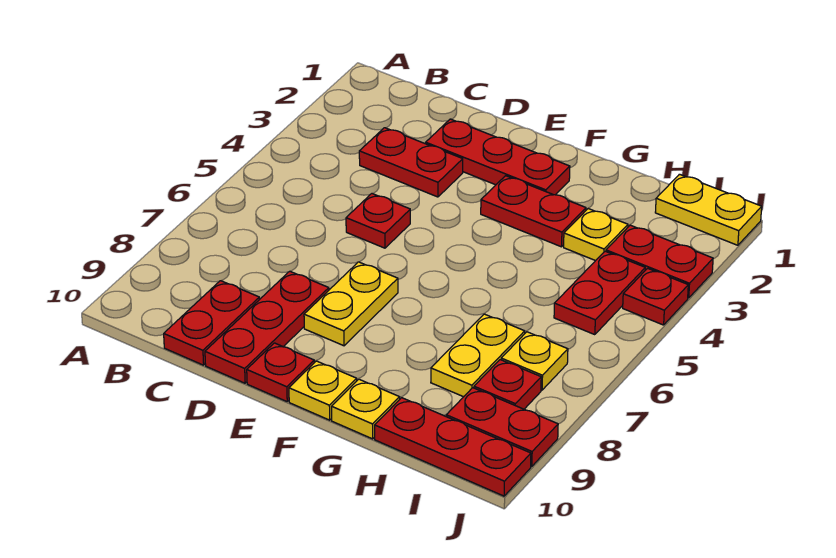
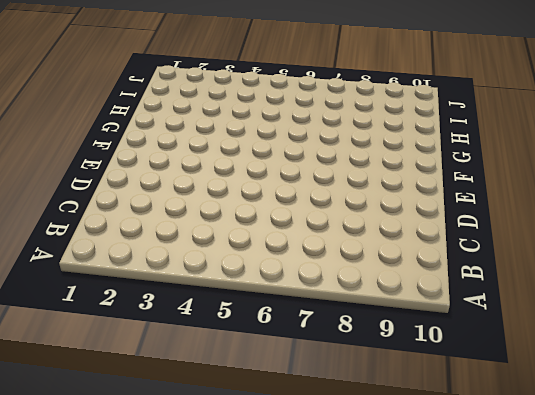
none -> red plate C3:D3 level 1
none -> red plate C9:C10 level 1
none -> red plate D2:F2 level 1

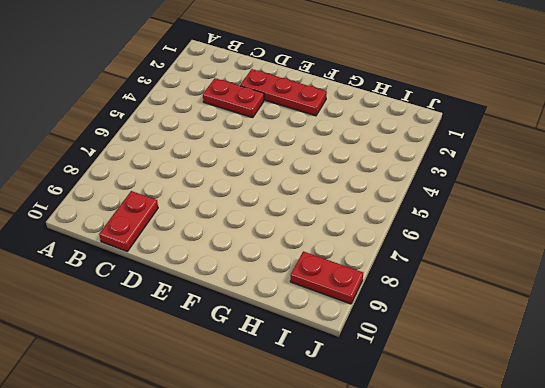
none -> red plate D5 level 1
none -> red plate D8:D10 level 1
none -> yellow plate E7:E8 level 1

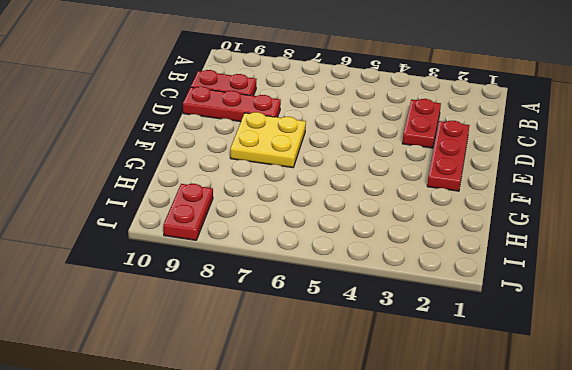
yellow plate E7:F8 level 1 -> yellow plate E7:E8 level 1
none -> red plate D5 level 1
none -> red plate E10 level 1
none -> red plate F3:G3 level 1

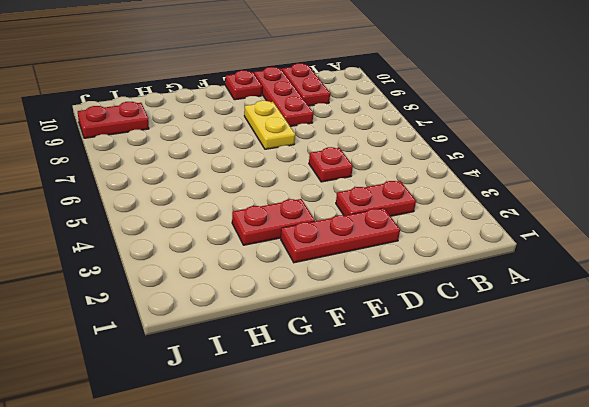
none -> yellow plate F10 level 1
none -> yellow plate G10 level 1
none -> yellow plate H3 level 1

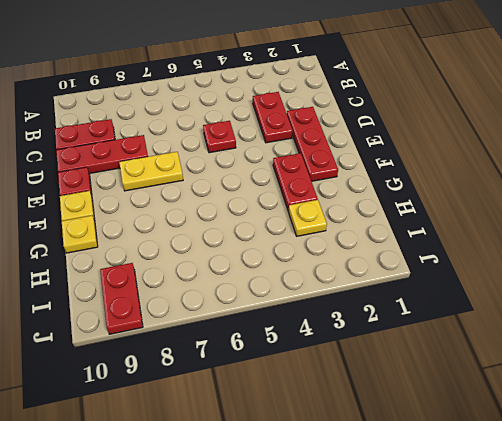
none -> yellow plate H7:H8 level 1
none -> red plate H10:J10 level 1
none -> yellow plate I1:J1 level 1

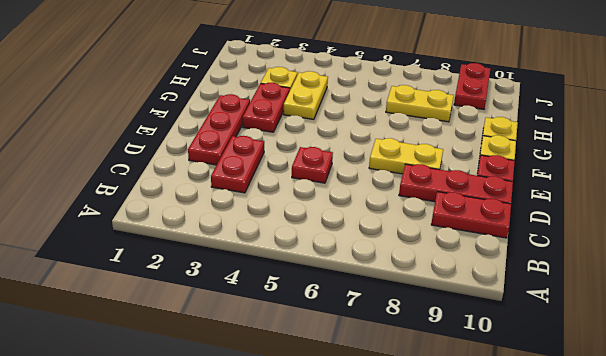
yellow plate G4:H4 level 1 -> yellow plate I1:J1 level 1
none -> red plate H10:J10 level 1
none -> red plate I3:J3 level 1
none -> red plate I4:I5 level 1

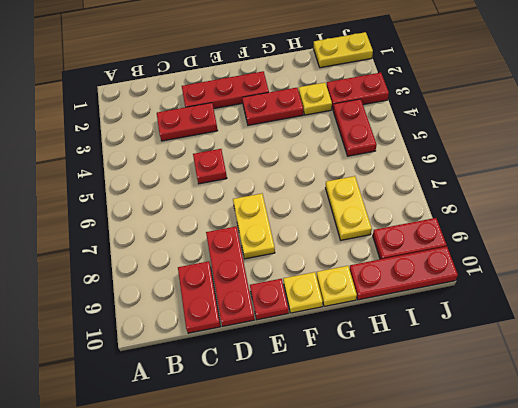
none -> yellow plate I7 level 1
none -> red plate I8 level 1
none -> red plate J4 level 1

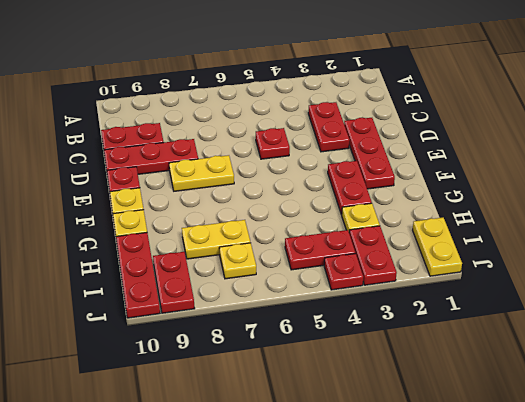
none -> red plate I8 level 1

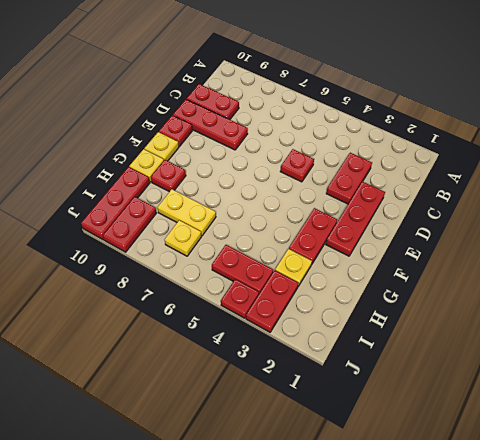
red plate G9 level 1 -> red plate I8 level 1
none -> yellow plate E7:E8 level 1
none -> yellow plate I1:J1 level 1

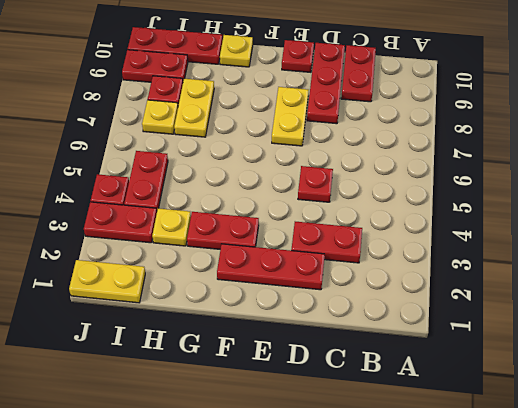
none -> yellow plate F10 level 1

